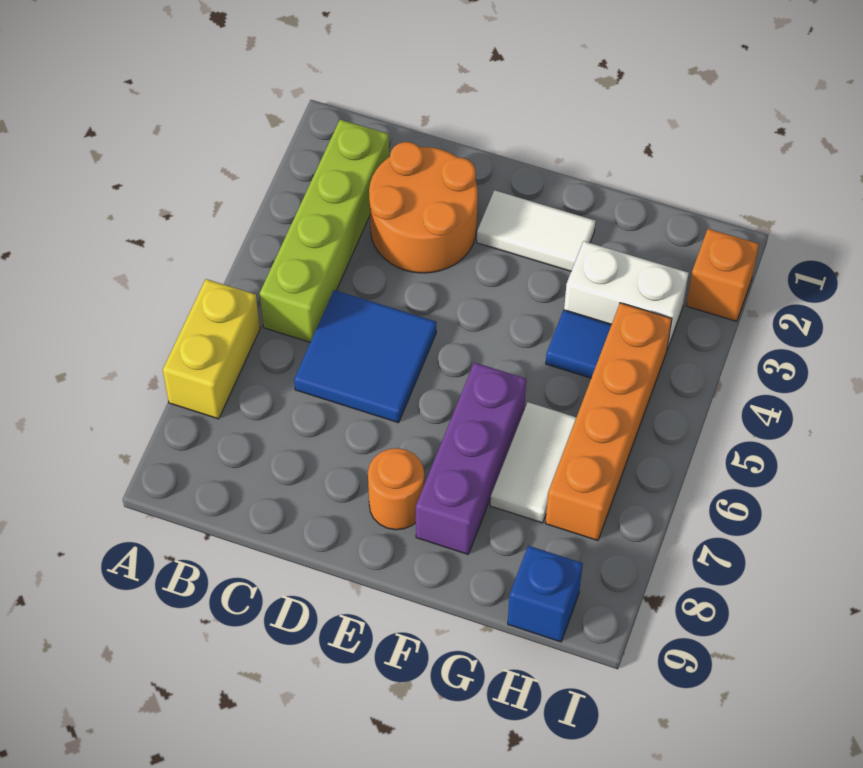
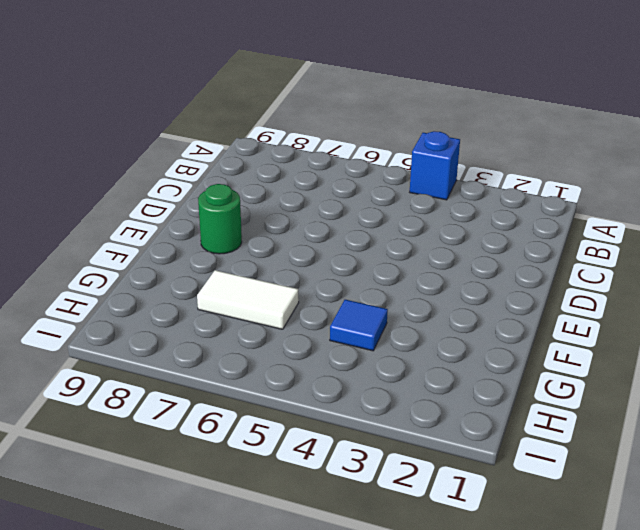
blue brick A4 level 1 -> blue brick H9 level 1
green round brick E8 level 1 -> orange round brick E8 level 1
none -> yellow brick A6:A7 level 1
none -> lime brick B2:B5 level 1
none -> orange round brick C2:D3 level 1

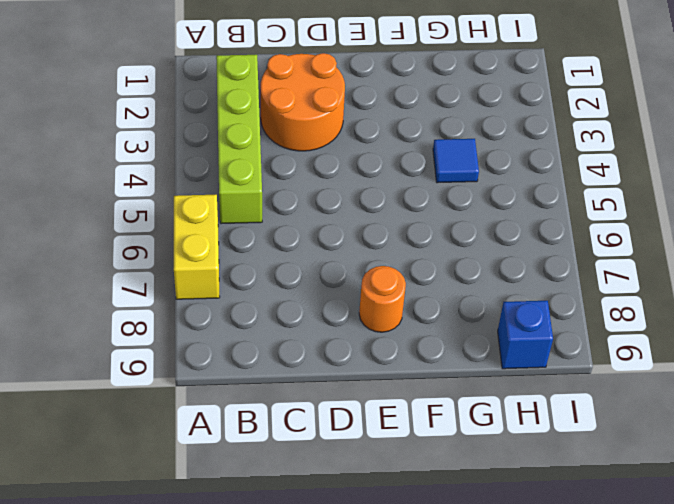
none -> blue tile C5:D6 level 1
none -> white tile E2:F2 level 1
none -> purple brick F6:F8 level 1

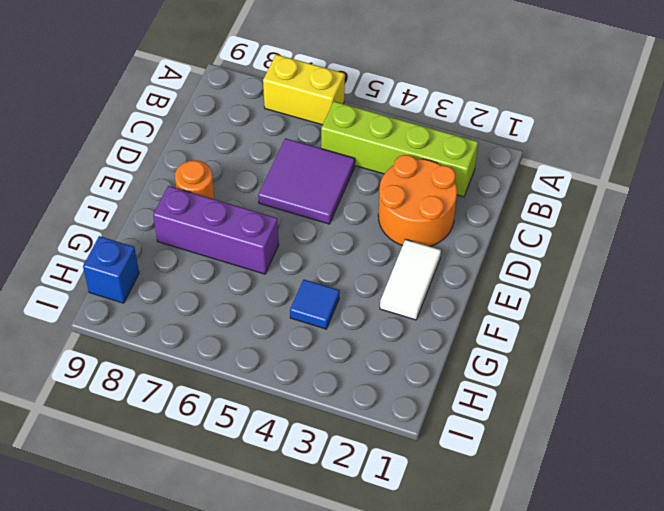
purple tile C5:D6 level 1 -> blue tile C5:D6 level 1
none -> white brick G3:H3 level 1
none -> white tile G6:G7 level 1
none -> orange brick H4:H7 level 1

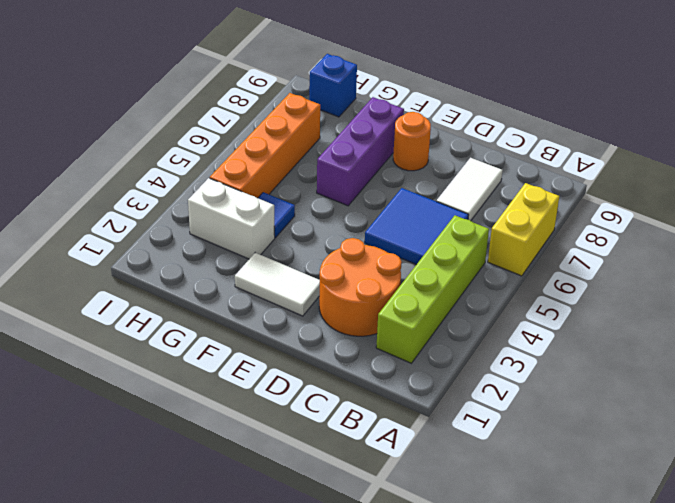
white tile C7:C8 level 1 -> white tile G6:G7 level 1
none -> orange brick I2 level 1

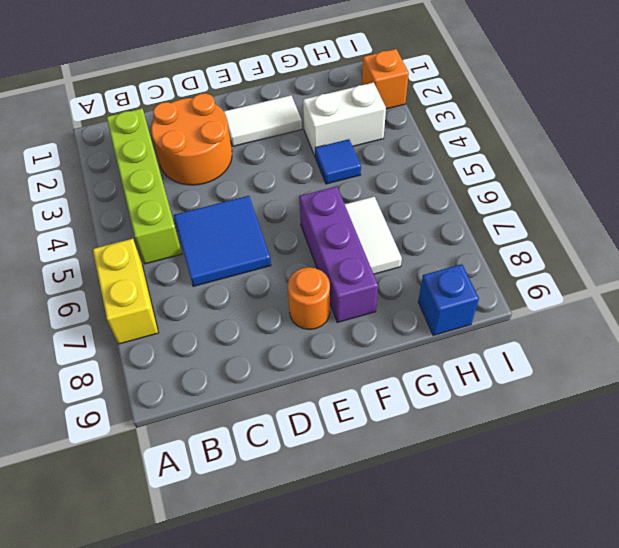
none -> orange brick H4:H7 level 1

